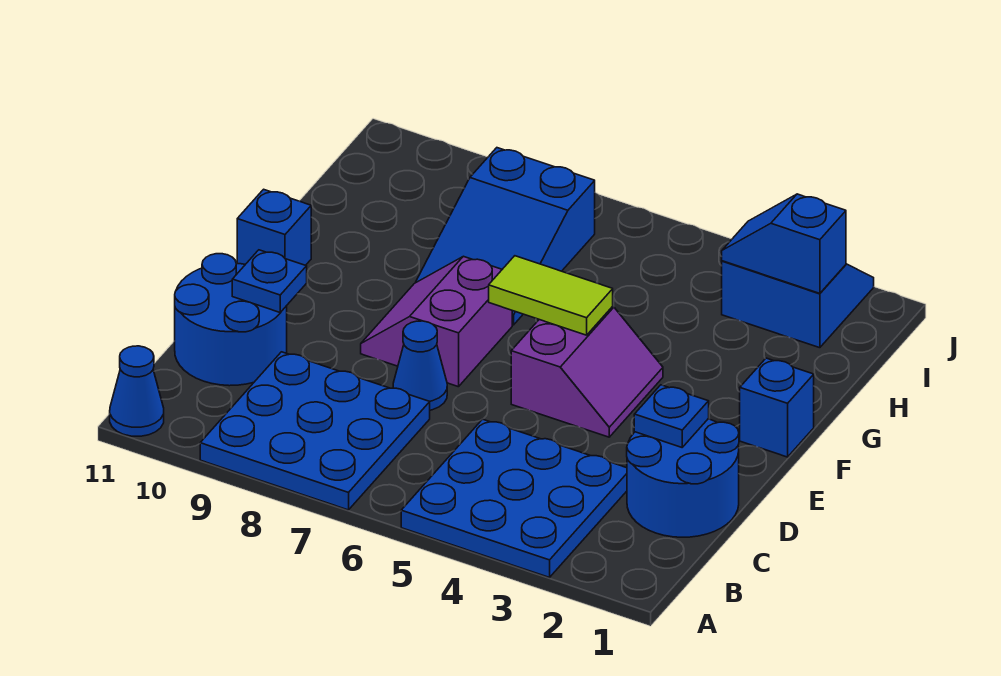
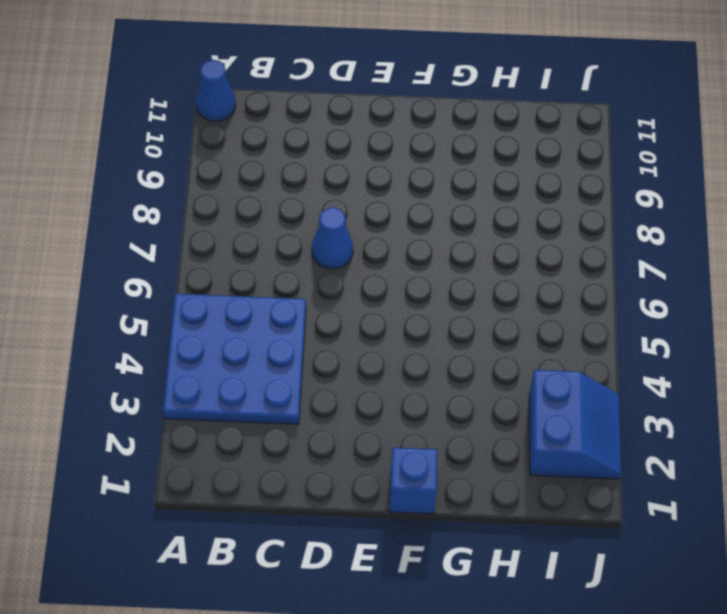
none -> blue plate A7:C9 level 1
none -> blue round brick C1:D2 level 1
none -> blue round brick C10:D11 level 1

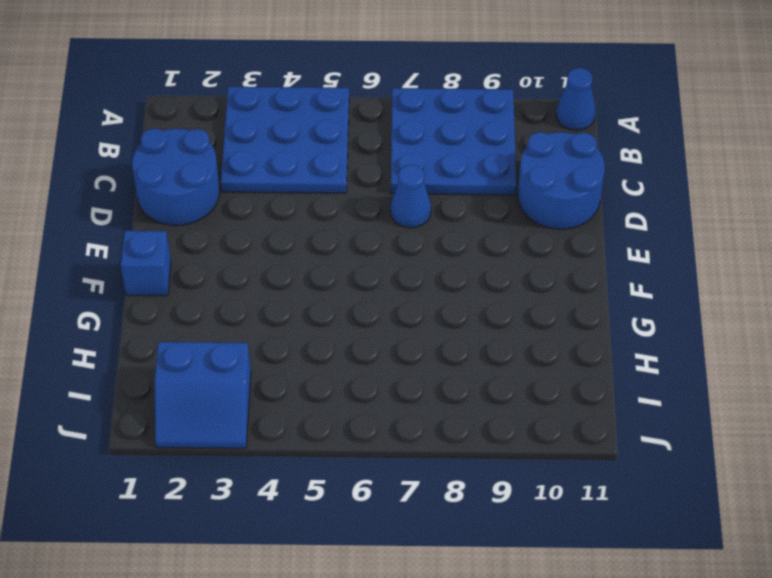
none -> purple slope E4:F5 level 1 top 5
none -> purple slope E7:F8 level 1 top 7
none -> blue brick F11 level 1

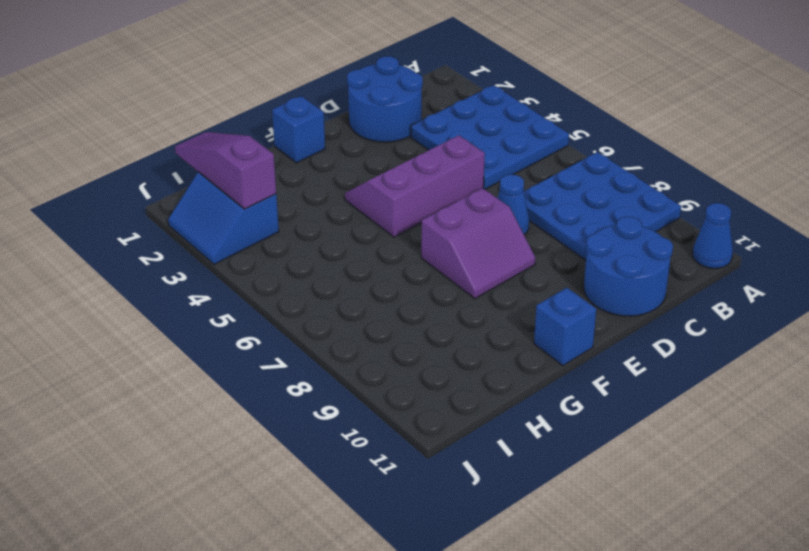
purple slope D4:F5 level 1 top 5 -> purple slope E4:F5 level 1 top 5
purple slope I1:I3 level 2 top 3 -> blue slope I2:I3 level 2 top 2
none -> blue slope G7:I8 level 1 top I
none -> blue plate D2 level 2
none -> blue plate D10 level 2

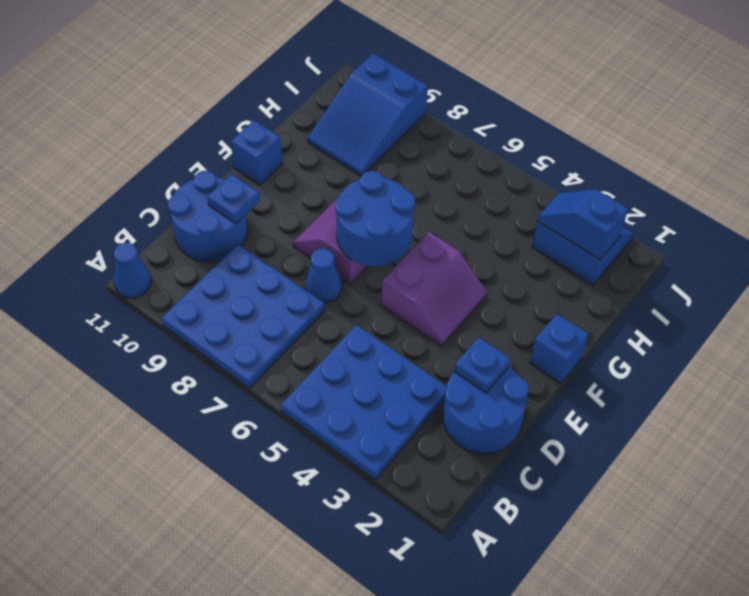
blue round brick E6:F7 level 2 -> lime tile F5:F6 level 2
blue slope H9:J10 level 1 top J -> blue slope G7:I8 level 1 top I

